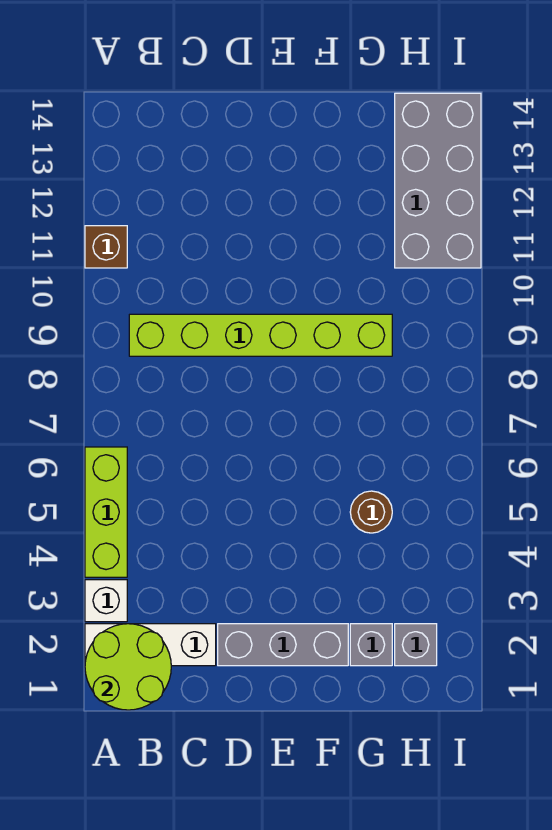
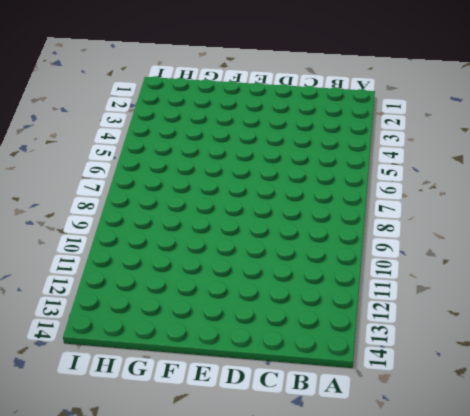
none -> white brick A2:C2 level 1
none -> white brick A3 level 1

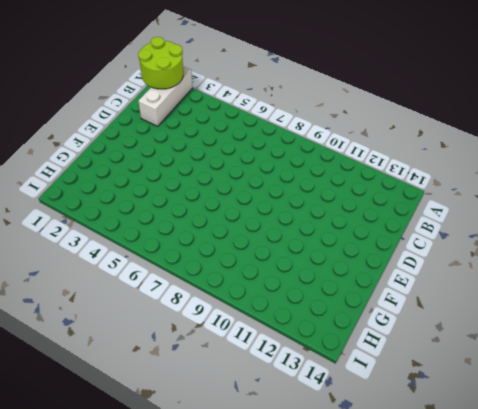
none -> white brick A3 level 1
none -> lime brick A4:A6 level 1

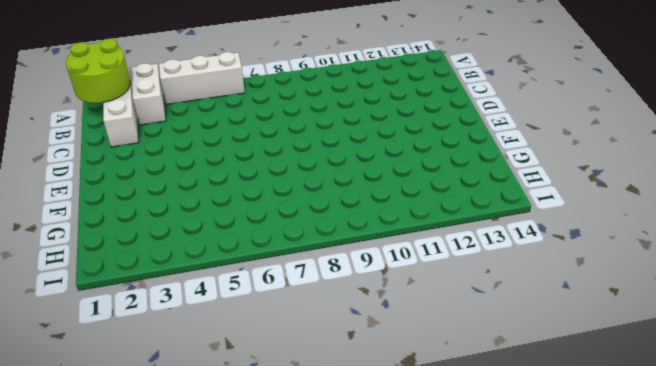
white brick A3:B3 level 1 -> white brick A3 level 1
white brick A4:A6 level 1 -> lime brick A4:A6 level 1
none -> brown brick A11 level 1
none -> lime brick B9:G9 level 1

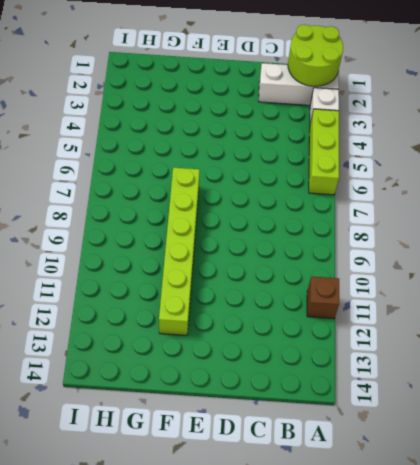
lime brick F7:F12 level 1 -> lime brick B9:G9 level 1
none -> grey brick D2:F2 level 1
none -> grey brick G2 level 1

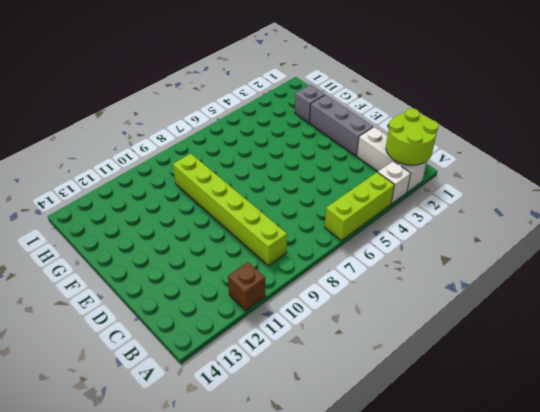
none -> brown round brick G5 level 1
none -> grey brick H2 level 1

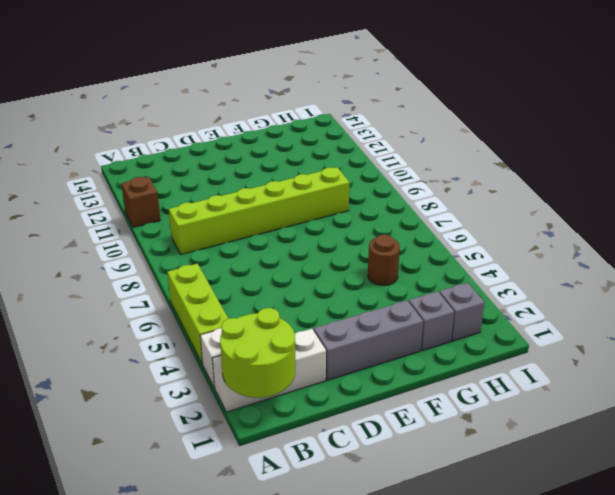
none -> grey brick H11:I14 level 1

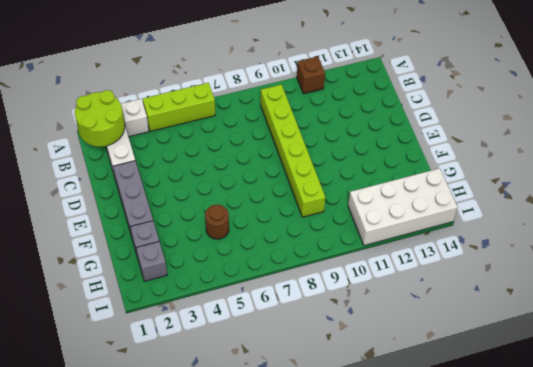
white brick H11:I14 level 1 -> grey brick H11:I14 level 1

